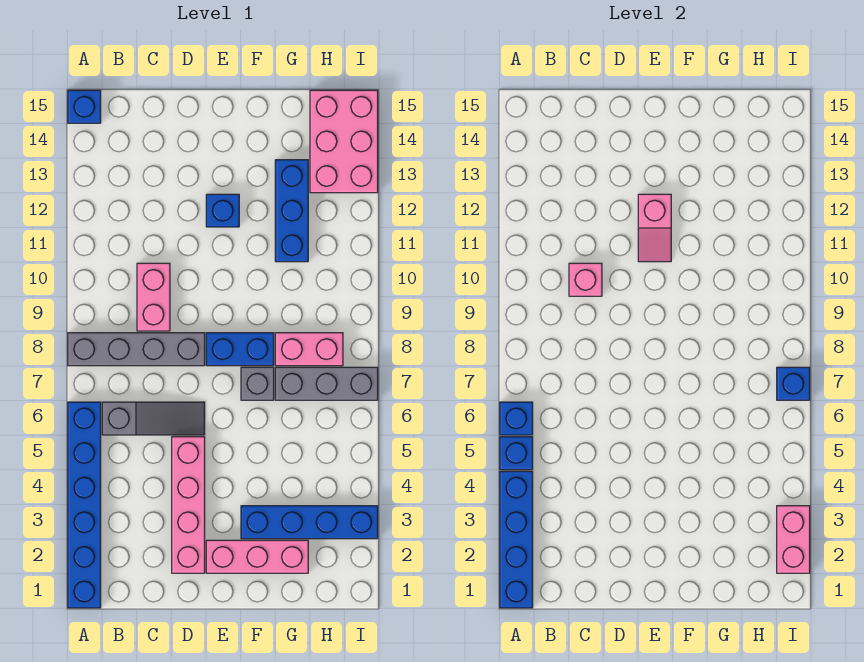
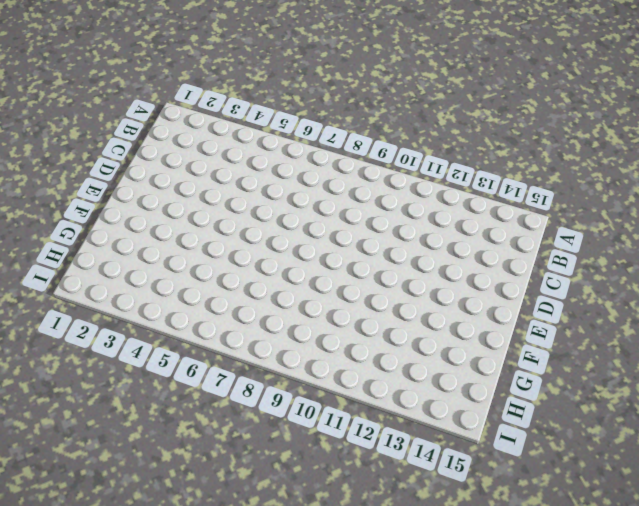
none -> blue brick A1:A6 level 1
none -> grey brick A8:D8 level 1
none -> blue brick A15 level 1

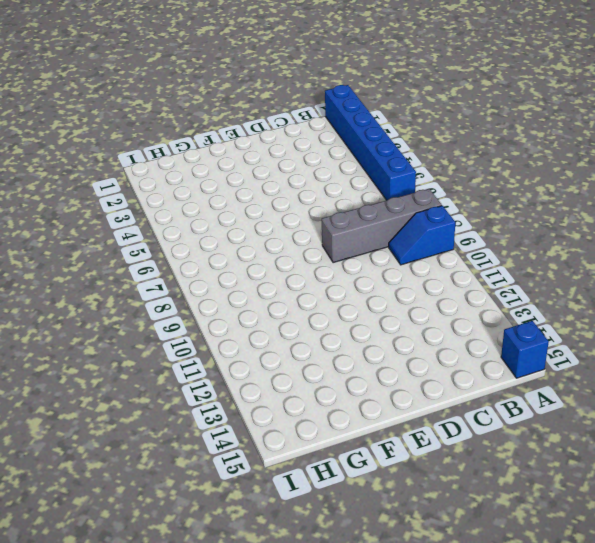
blue slope A9:B9 level 1 top A -> none
none -> grey slope B6:D6 level 1 top B
none -> pink brick C9:C10 level 1
none -> pink brick D2:D5 level 1

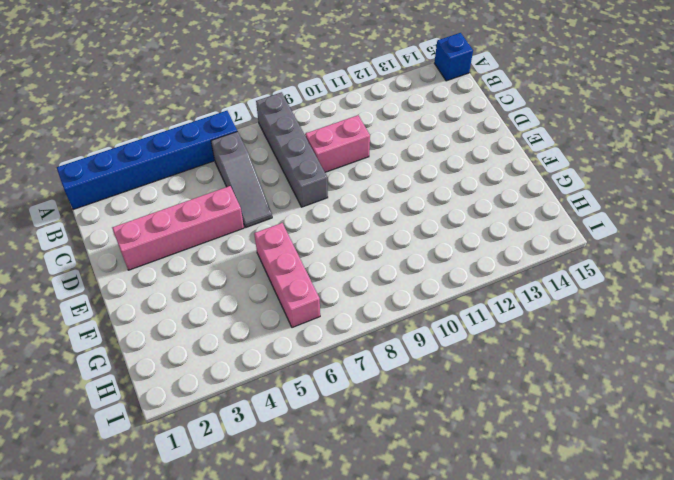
pink brick F6:H6 level 1 -> pink brick E2:G2 level 1
none -> blue brick E8:F8 level 1
none -> blue brick E12 level 1
none -> blue brick F3:I3 level 1

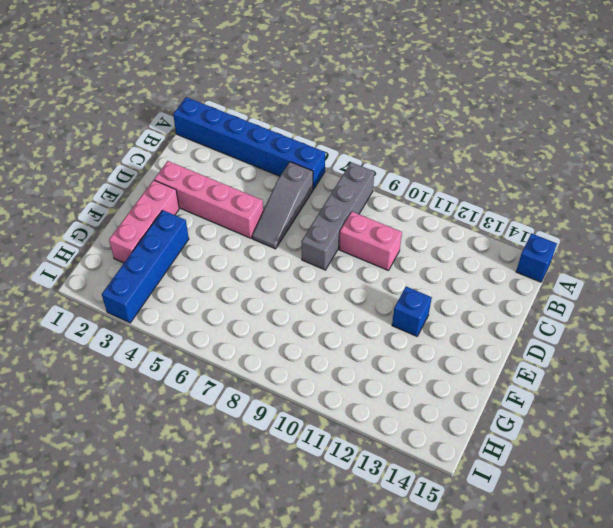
none -> blue brick E8:F8 level 1
none -> grey brick F7 level 1
none -> grey brick G7:I7 level 1

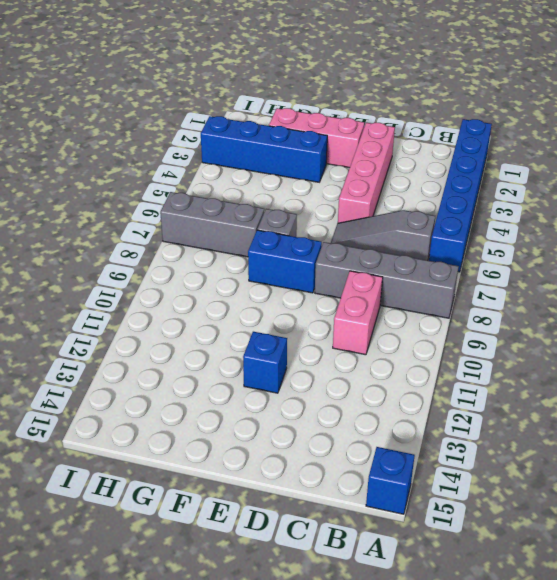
none -> pink brick G8:H8 level 1
none -> blue brick G11:G13 level 1
none -> pink brick H13:I15 level 1

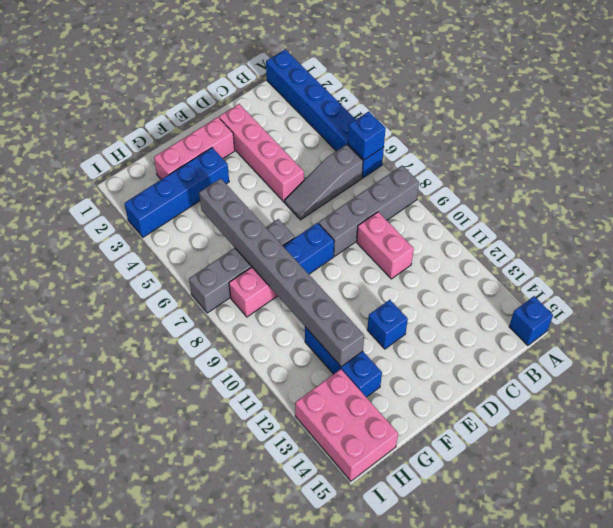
grey brick G5:G12 level 2 -> none
none -> blue brick A1:A4 level 2
none -> blue brick A5 level 2
none -> pink brick C10 level 2

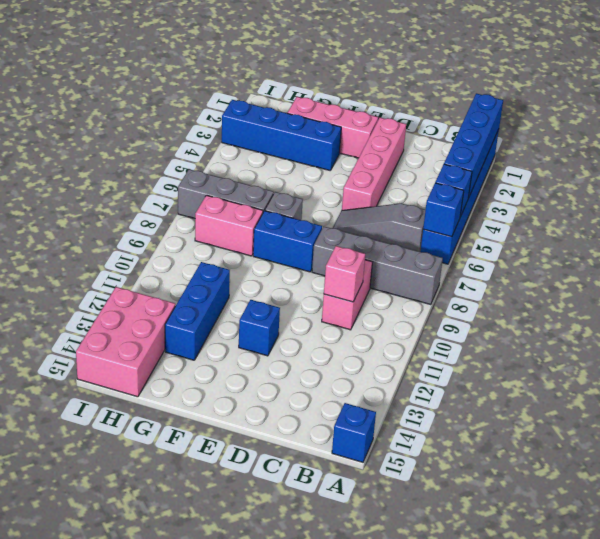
none -> pink slope E11:E12 level 2 top 12
none -> pink brick I2:I3 level 2
none -> blue brick I7 level 2

